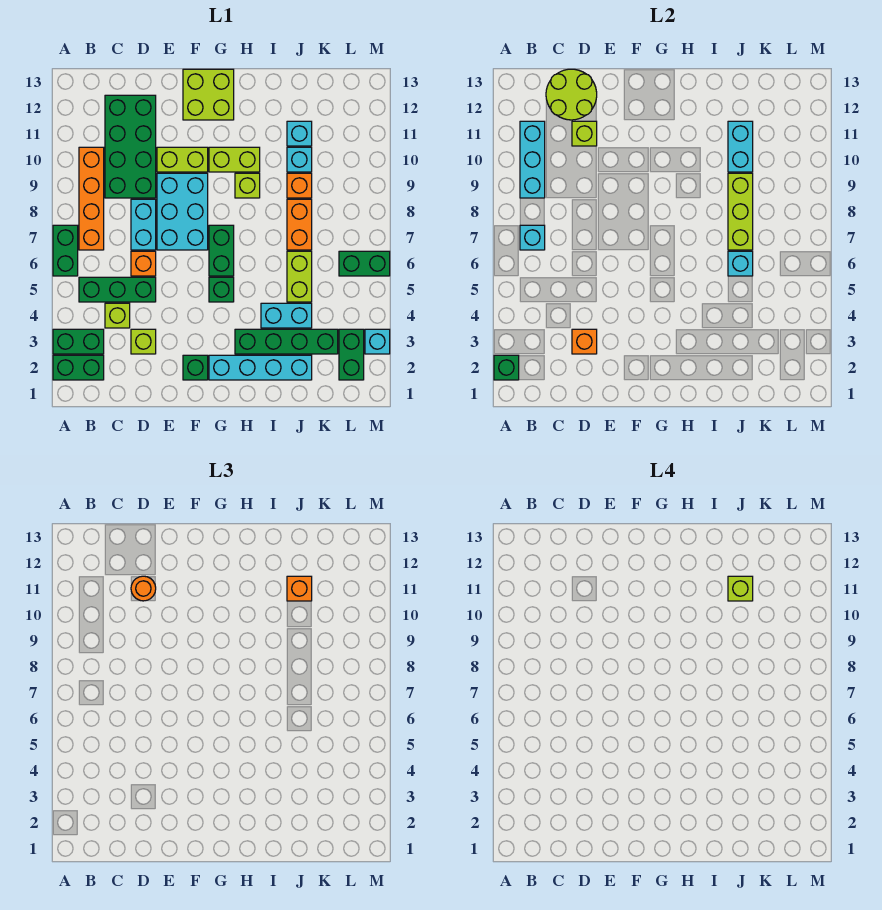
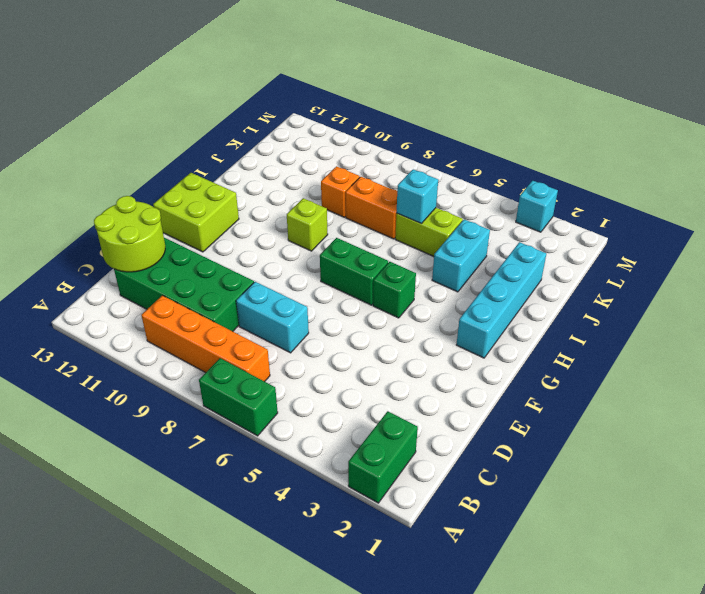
none -> green brick A3:B3 level 1
none -> green brick B5:D5 level 1
none -> lime brick C4 level 1
none -> lime brick D3 level 1

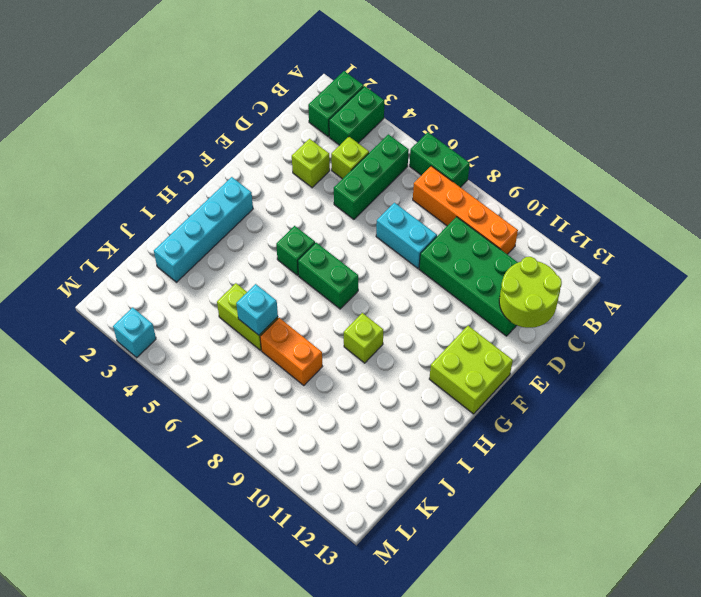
none -> orange brick D6 level 1
none -> cyan brick E7:F9 level 1
none -> lime brick E10:F10 level 1
none -> green brick F2 level 1

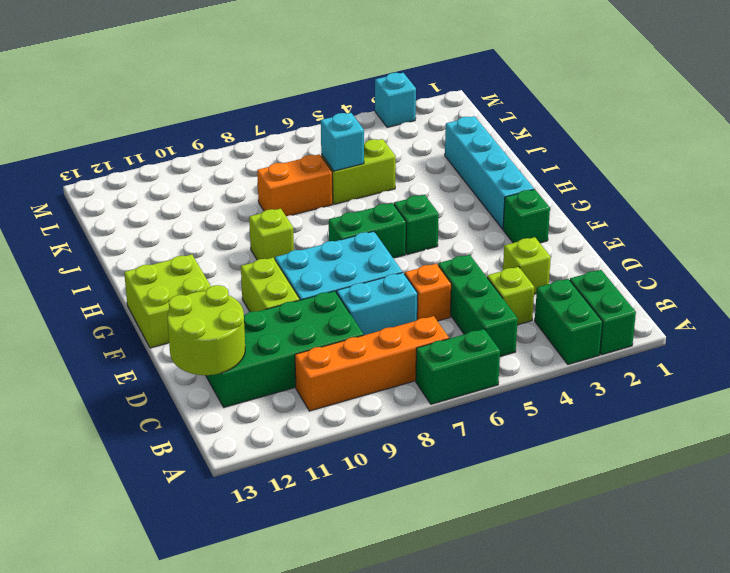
none -> lime brick G10:H10 level 1
none -> green brick H3:K3 level 1
none -> cyan brick I4:J4 level 1
none -> orange brick J9 level 1

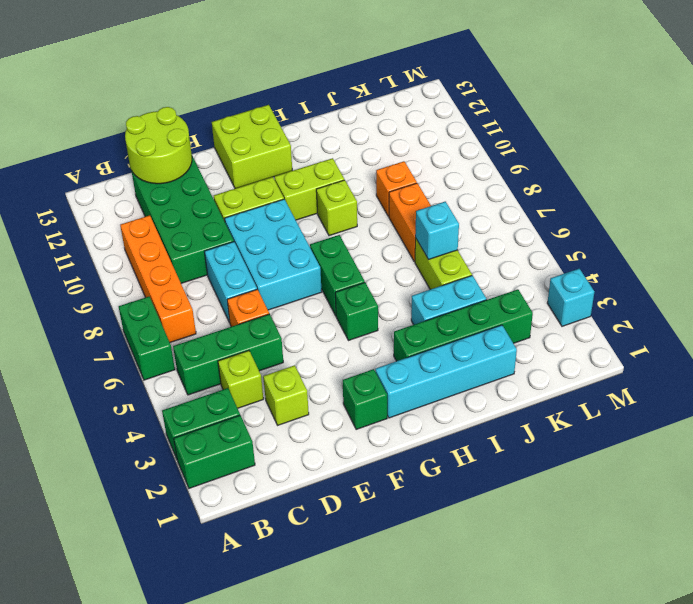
none -> cyan brick J10 level 1
none -> cyan brick J11 level 1
none -> green brick L2:L3 level 1
none -> green brick L6:M6 level 1

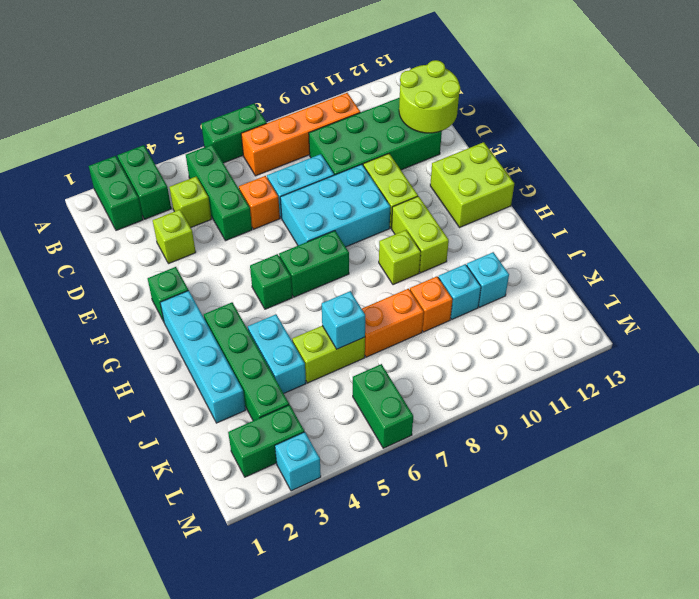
none -> green brick A2 level 2
none -> cyan brick B7 level 2
none -> cyan brick B9:B11 level 2
none -> orange brick D3 level 2

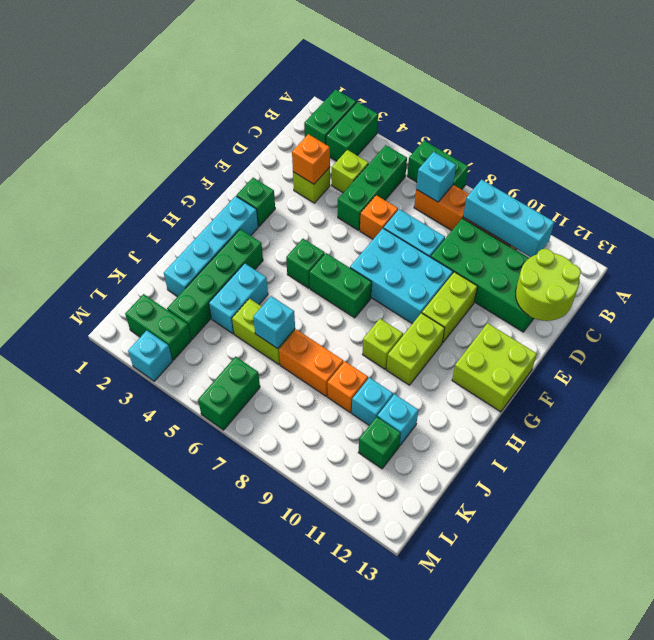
green brick K11 level 1 -> green brick A2 level 2
none -> lime brick D11 level 2
none -> lime brick J7:J9 level 2
none -> cyan brick J10:J11 level 2
none -> orange round brick D11 level 3

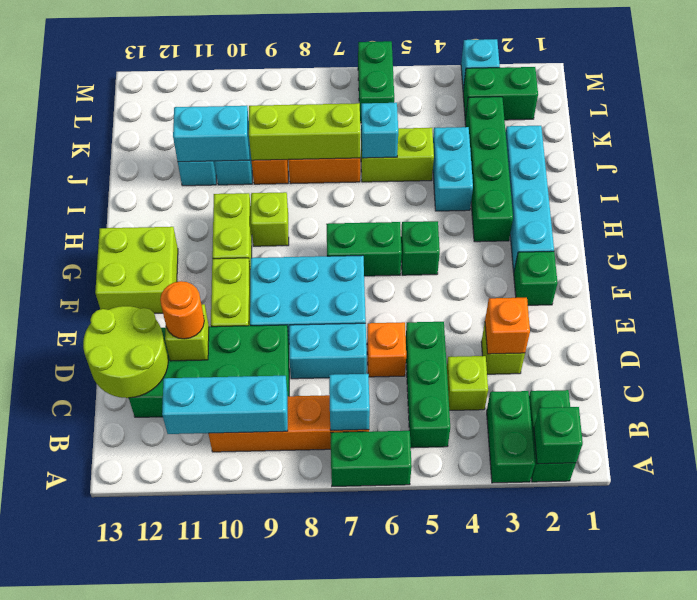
none -> orange brick J11 level 3
none -> lime brick J11 level 4

